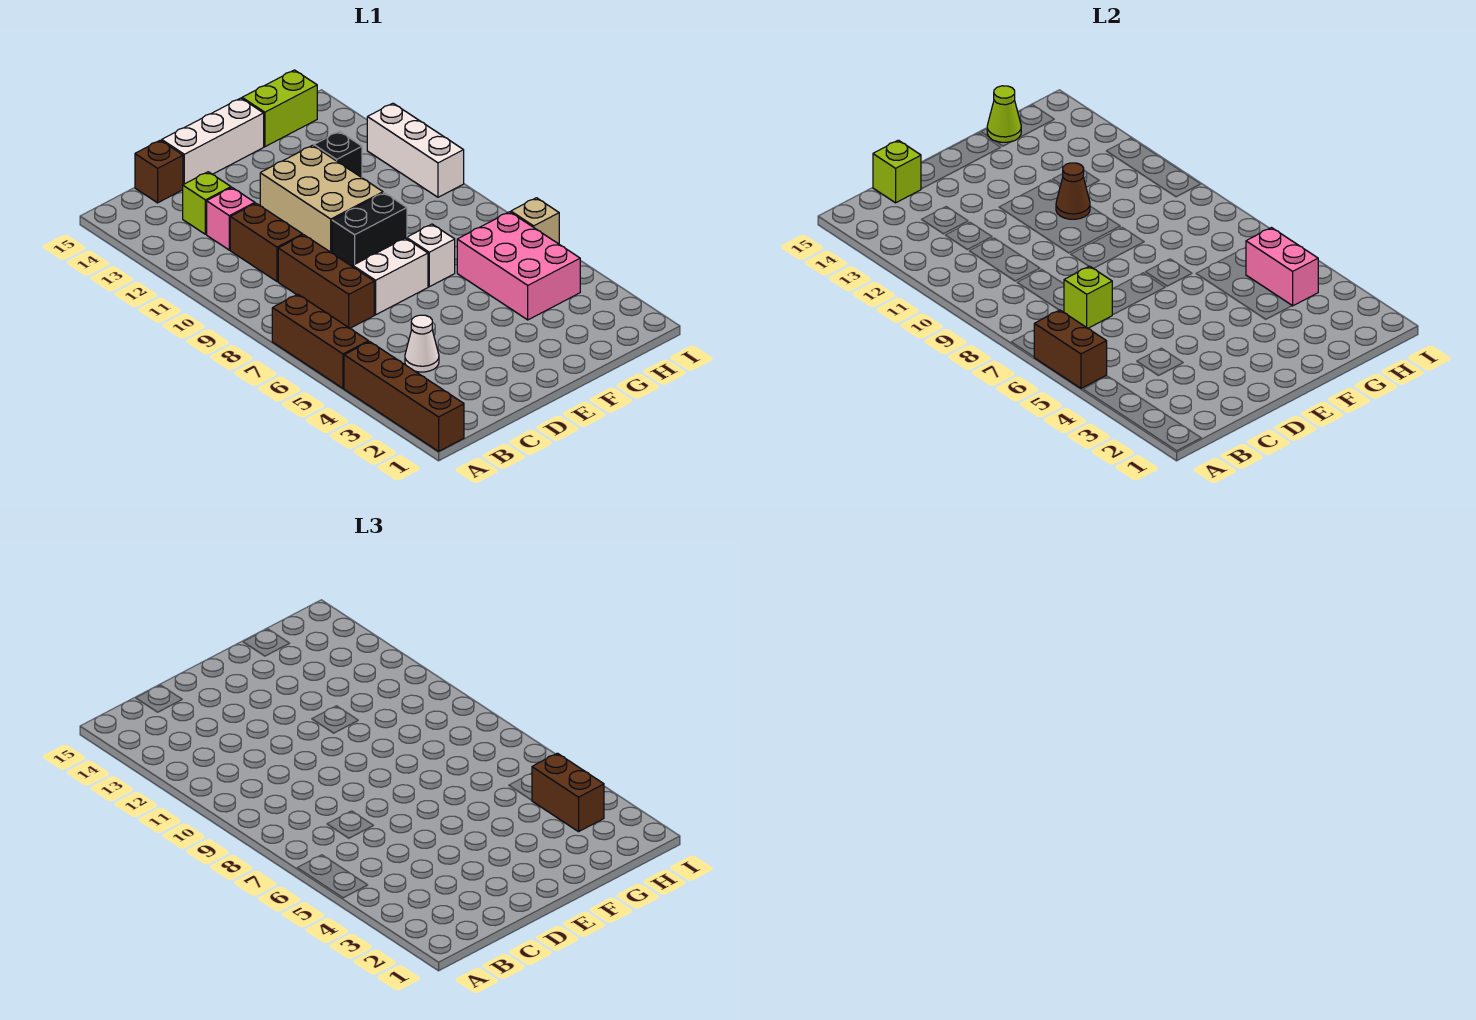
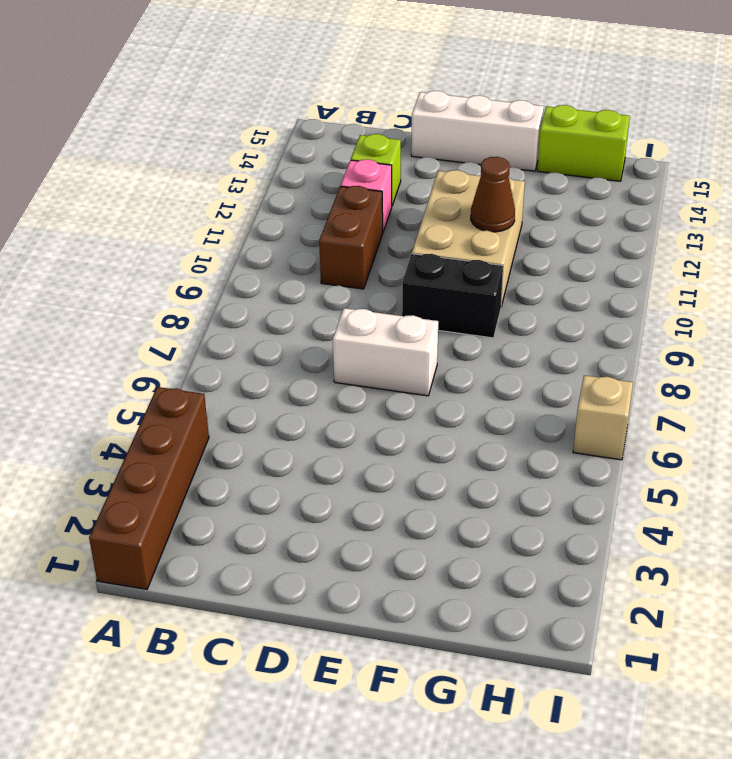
none -> brown brick A5:A7 level 1
none -> white cone C4 level 1
none -> brown brick C7:C9 level 1

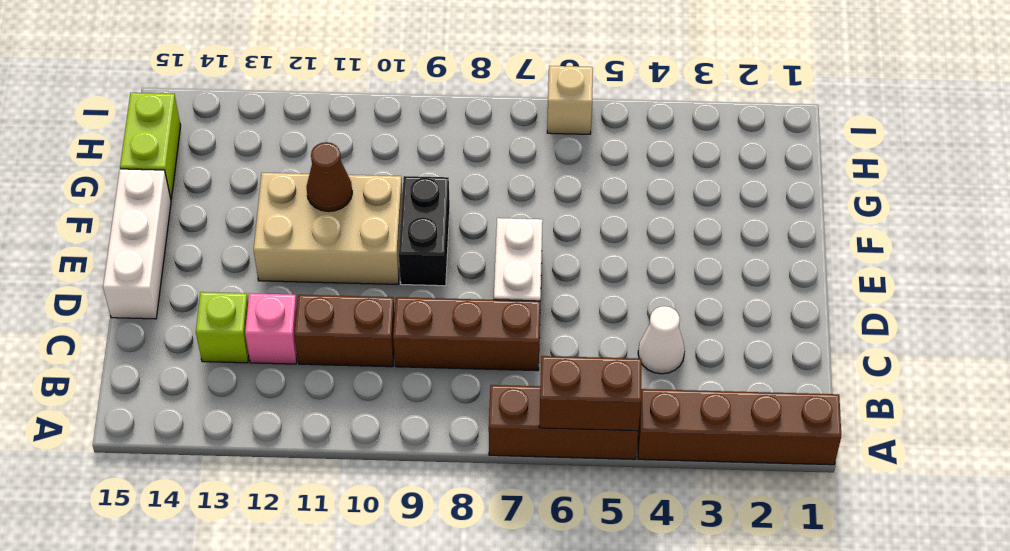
none -> brown brick C15 level 1
none -> white brick F7 level 1
none -> pink brick G4:H6 level 1

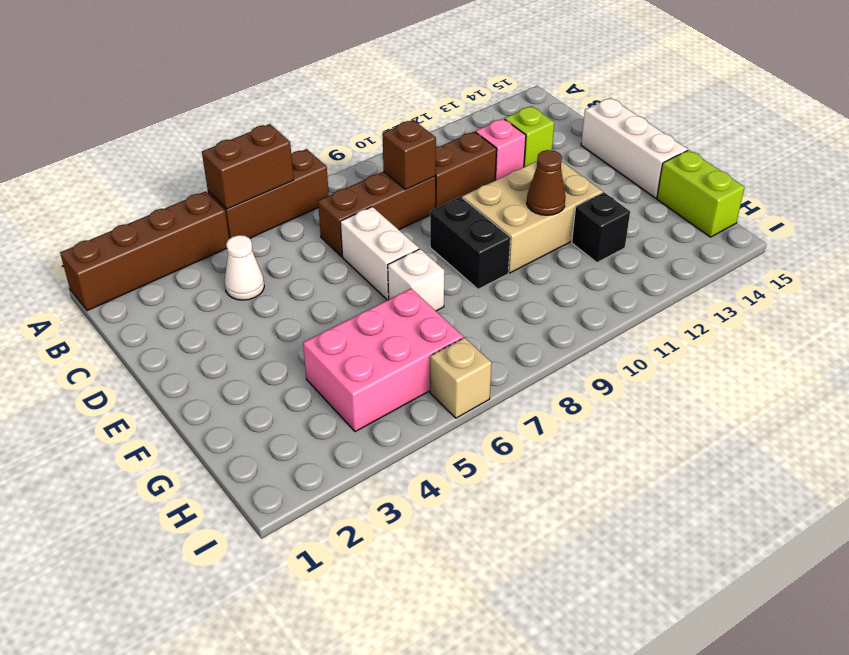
brown brick C9 level 2 -> brown brick C15 level 1
none -> white brick I10:I12 level 1
none -> lime brick C7 level 2
none -> lime brick C15 level 2

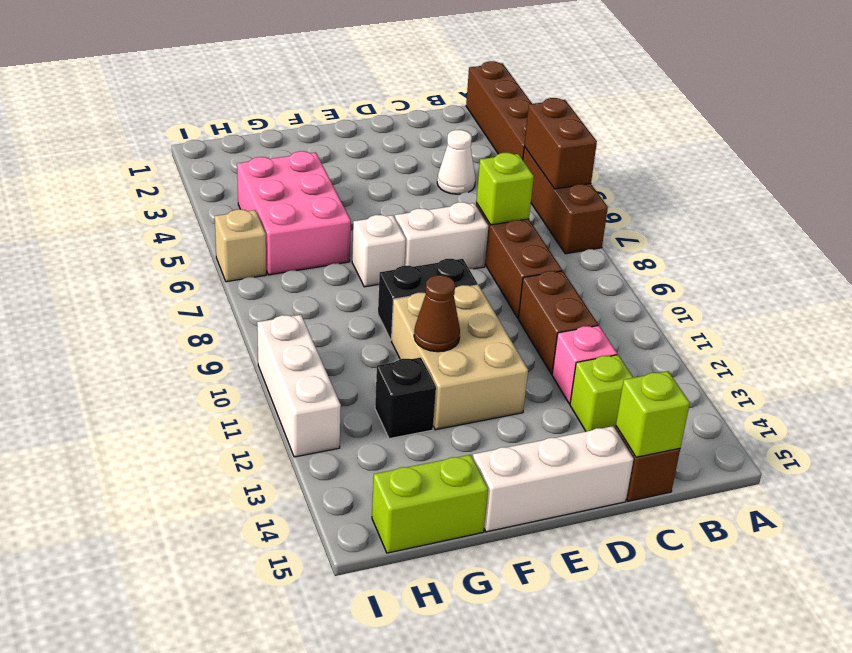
none -> lime cone G15 level 2
none -> pink brick H4:H5 level 2
none -> brown brick H3:H4 level 3

